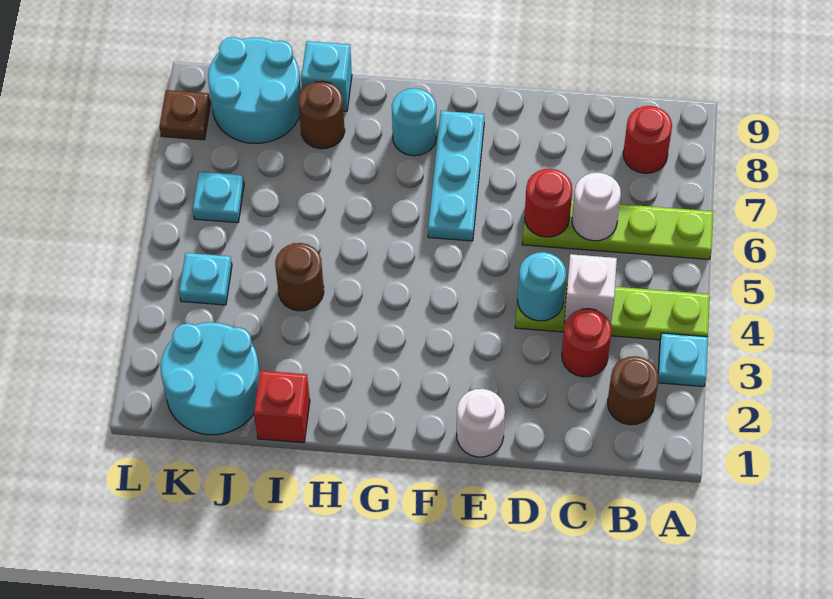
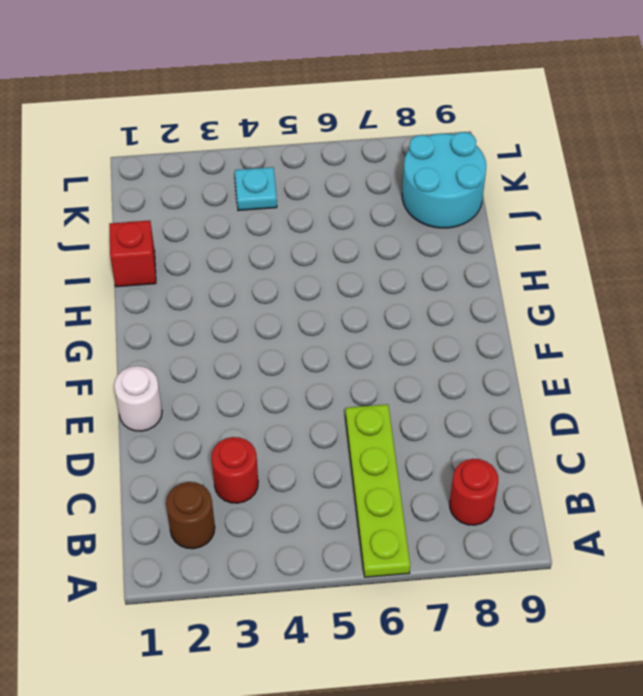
none -> cyan plate A3 level 1
none -> lime plate A4:D4 level 1
none -> cyan plate F6:F8 level 1

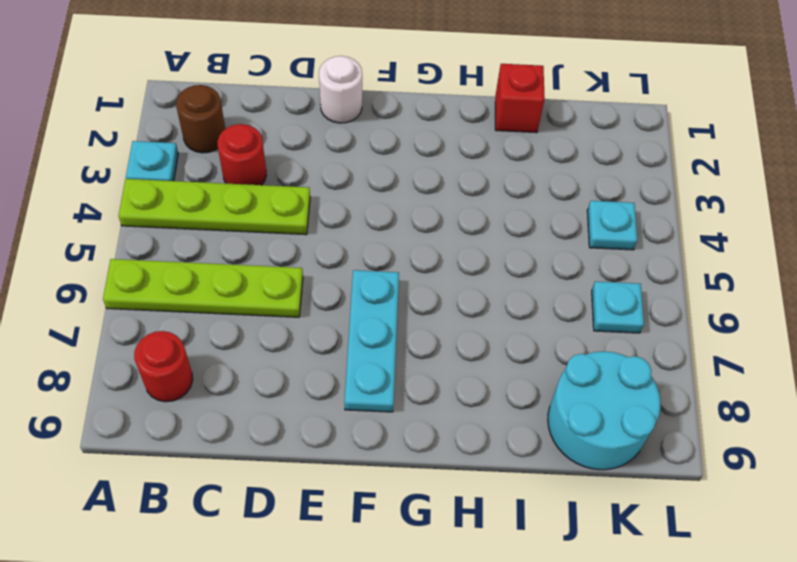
none -> cyan round brick G8 level 1
none -> brown round brick I4 level 1
none -> brown round brick I8 level 1

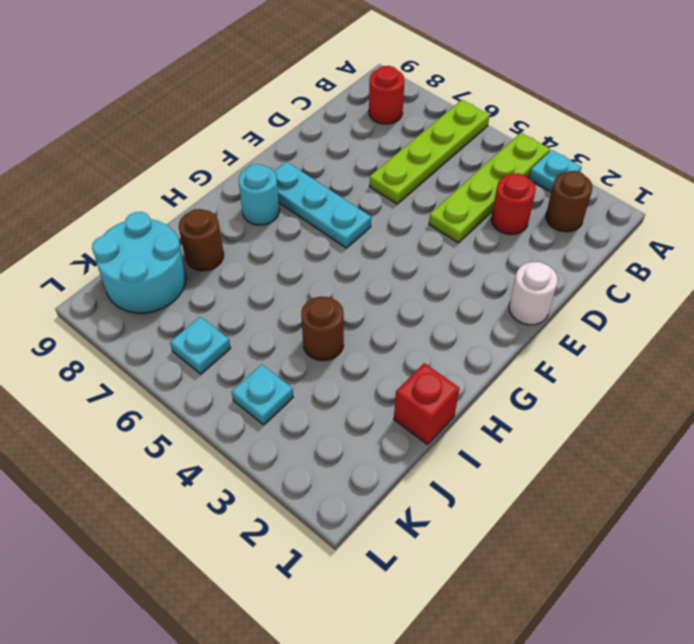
none -> cyan brick I9 level 1
none -> cyan round brick J1:K2 level 1
none -> brown plate L8 level 1

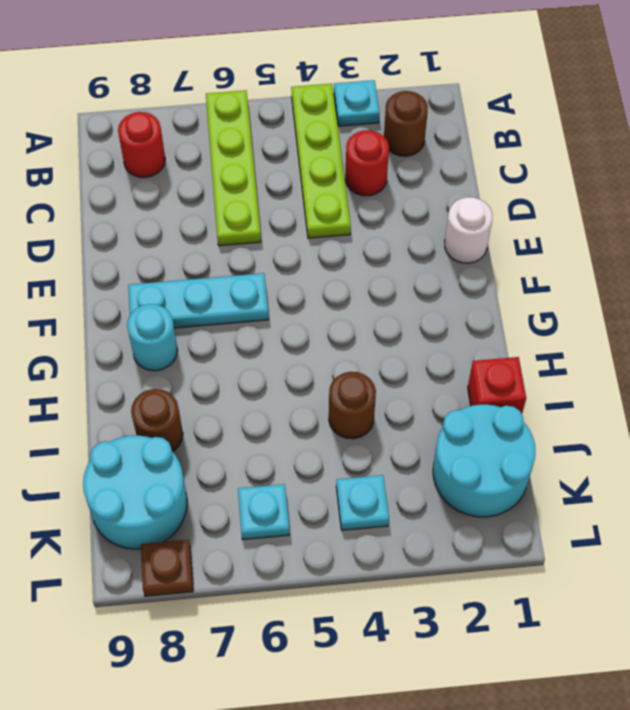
none -> cyan brick I9 level 1
none -> white brick C4 level 2
none -> white round brick C6 level 2

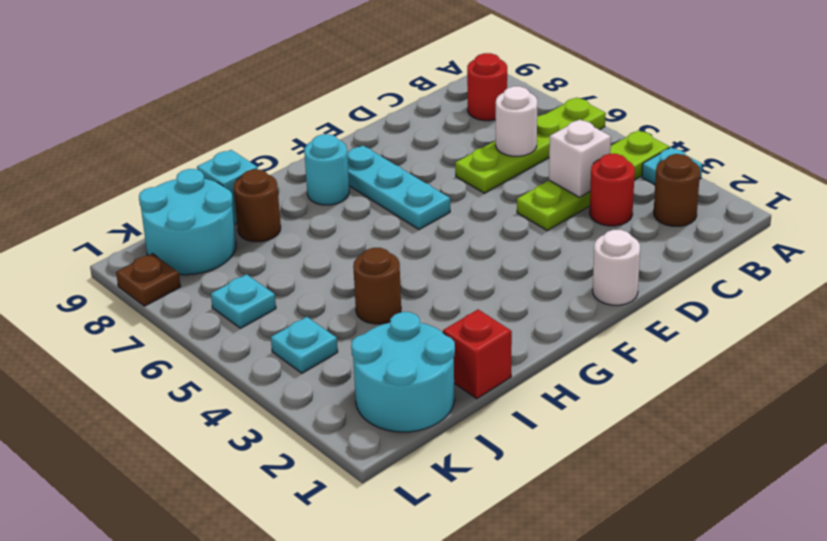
none -> cyan round brick D4 level 2
none -> red round brick D6 level 2

